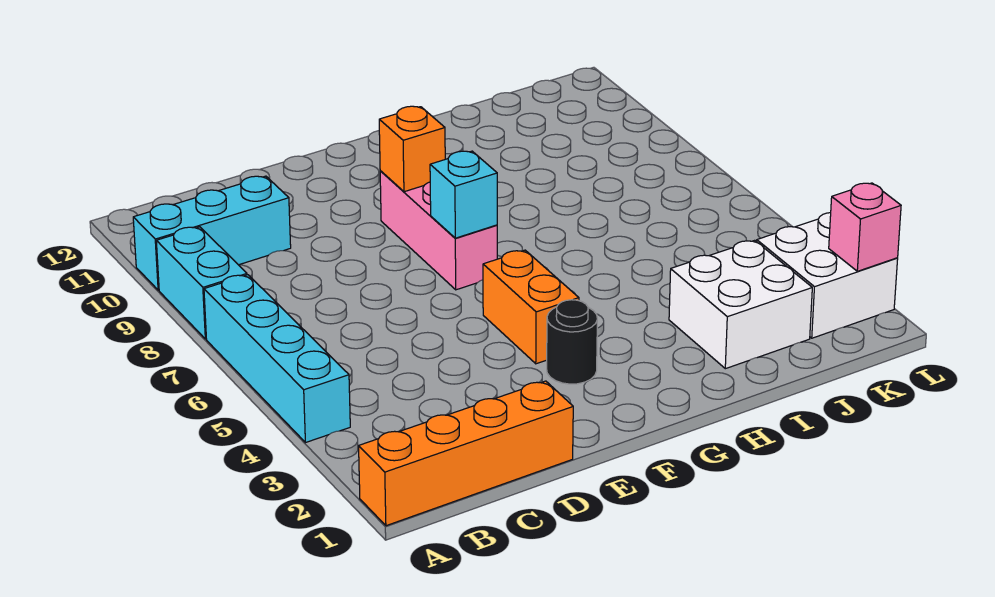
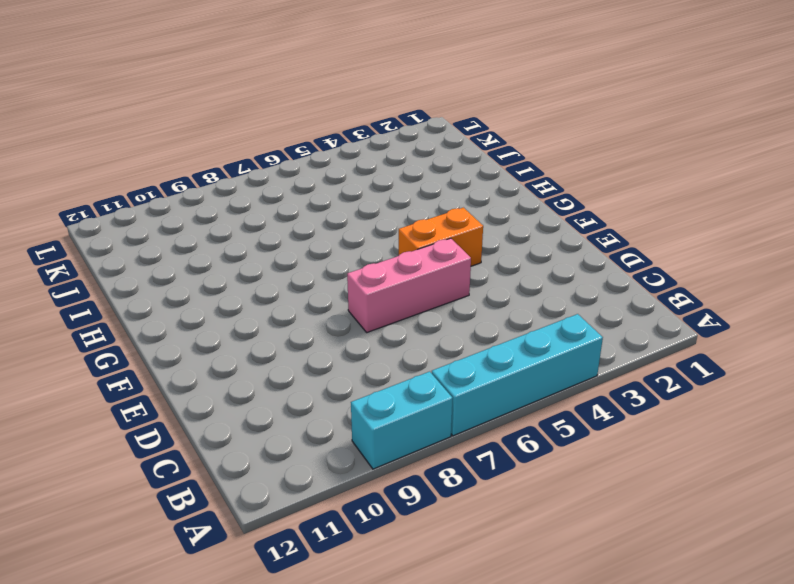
pink brick E5:E7 level 1 -> pink brick F7:F9 level 1
none -> orange brick A1:D1 level 1
none -> cyan brick A10:C10 level 1
none -> black round brick F3 level 1

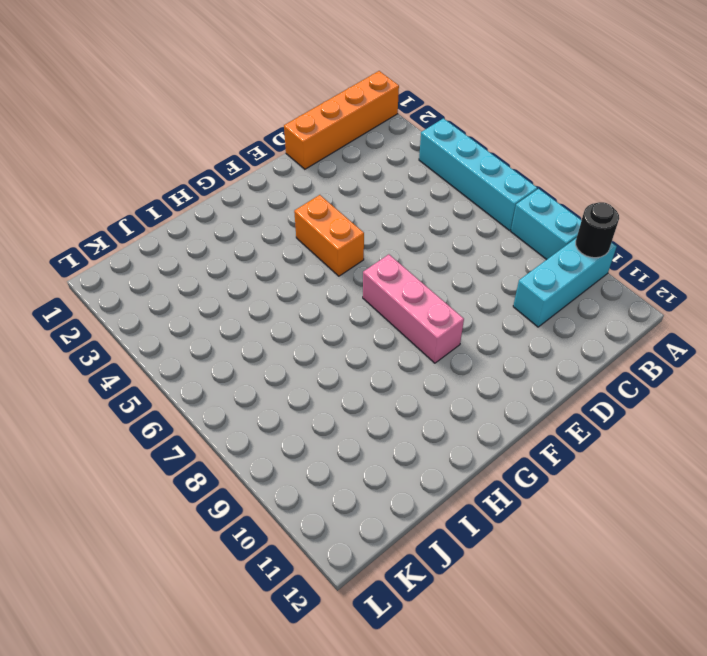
black round brick A10 level 2 -> black round brick F3 level 1
none -> white brick I2:J3 level 1
none -> white brick K2:L3 level 1
none -> cyan brick F7 level 2

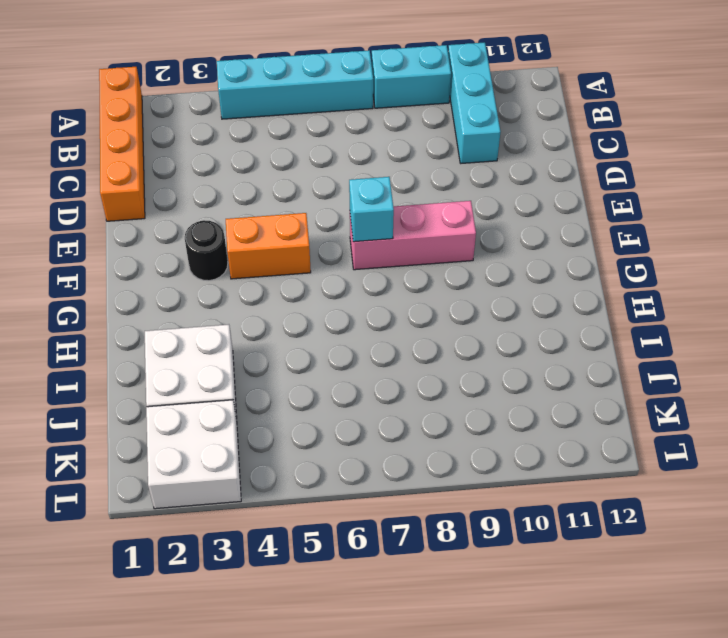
none -> orange brick F9 level 2
none -> pink brick L2 level 2

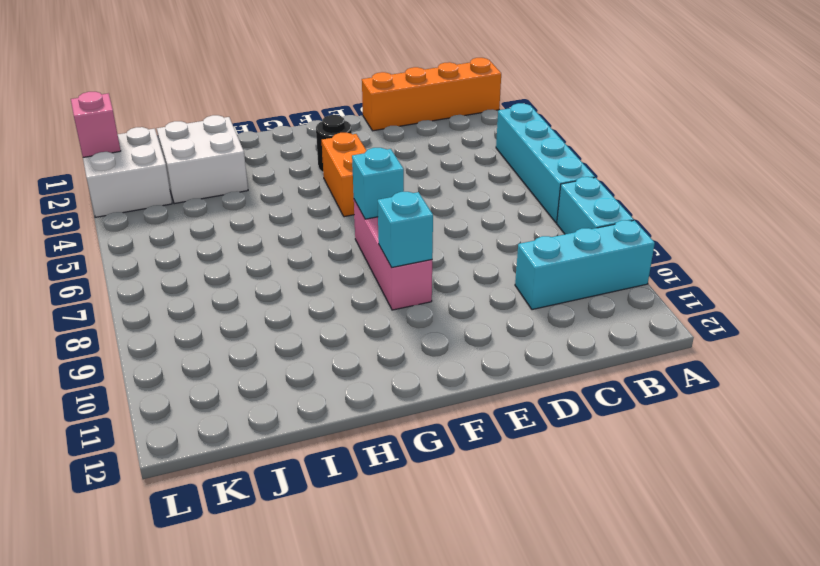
cyan brick F9 level 2 -> orange brick F9 level 2

